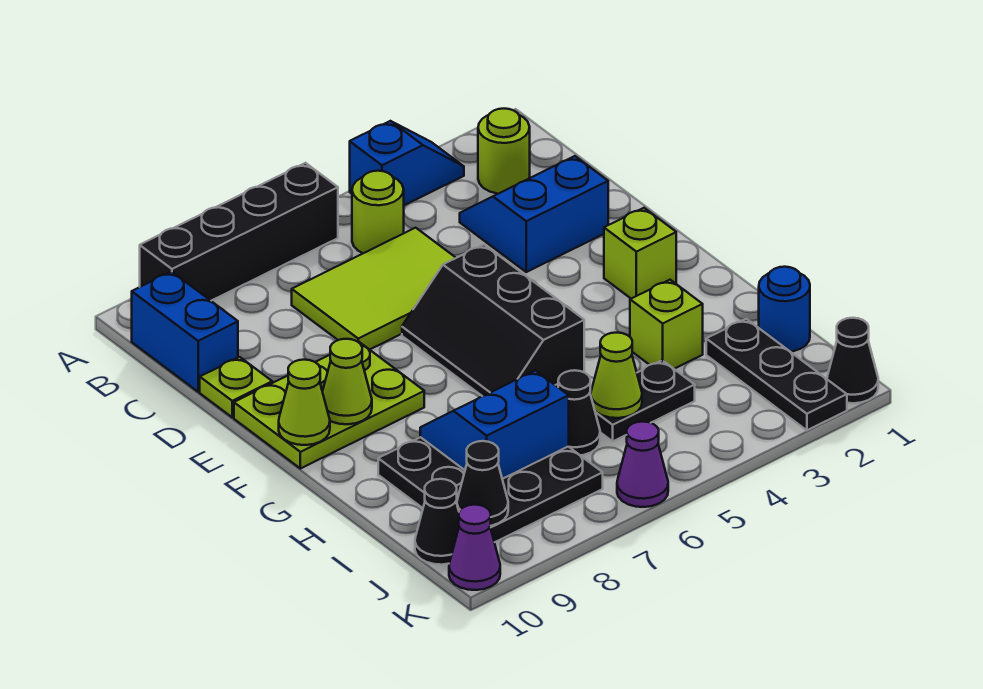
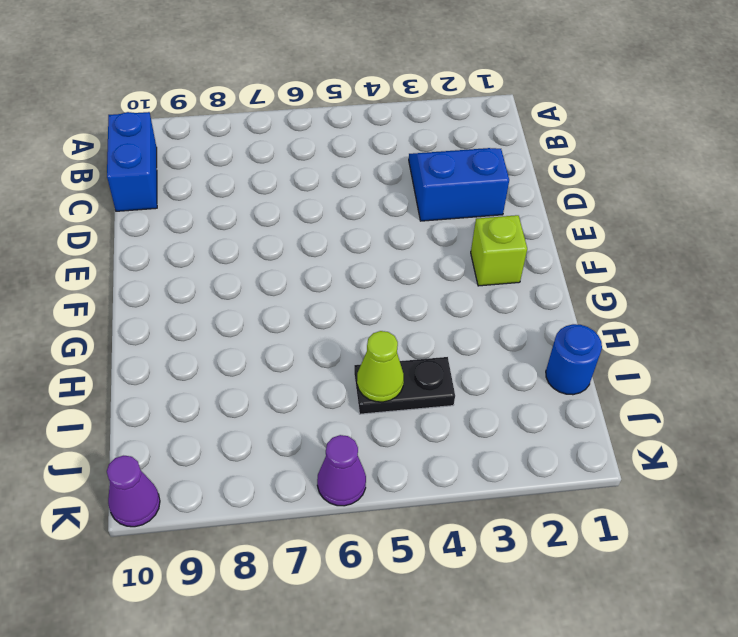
none -> blue slope A3:A4 level 1 top 4
none -> black brick A6:A9 level 1
none -> lime round brick B2 level 1

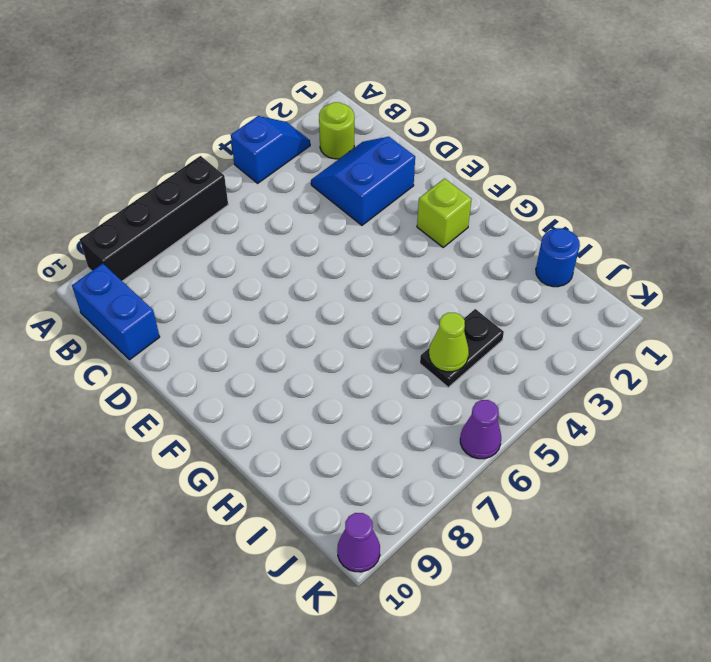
none -> lime round brick B5 level 1
none -> lime tile C5:D7 level 1
none -> lime plate D10 level 1

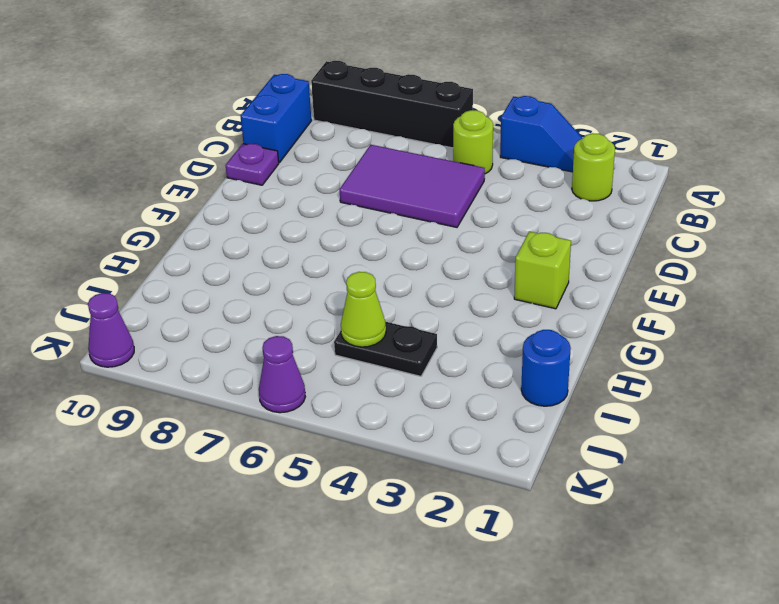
purple tile C5:D7 level 1 -> lime tile C5:D7 level 1
purple plate D10 level 1 -> lime plate D10 level 1
none -> blue slope C2:D3 level 1 top D
none -> black slope E5:G6 level 1 top 5
none -> lime plate E8:F10 level 1

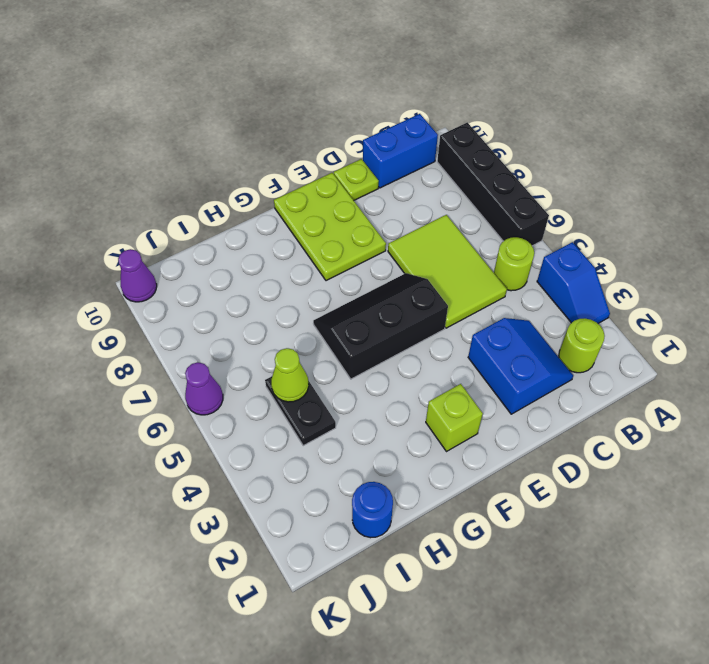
none -> lime brick H3 level 1
none -> black plate H7:J9 level 1
none -> black plate I2:K2 level 1

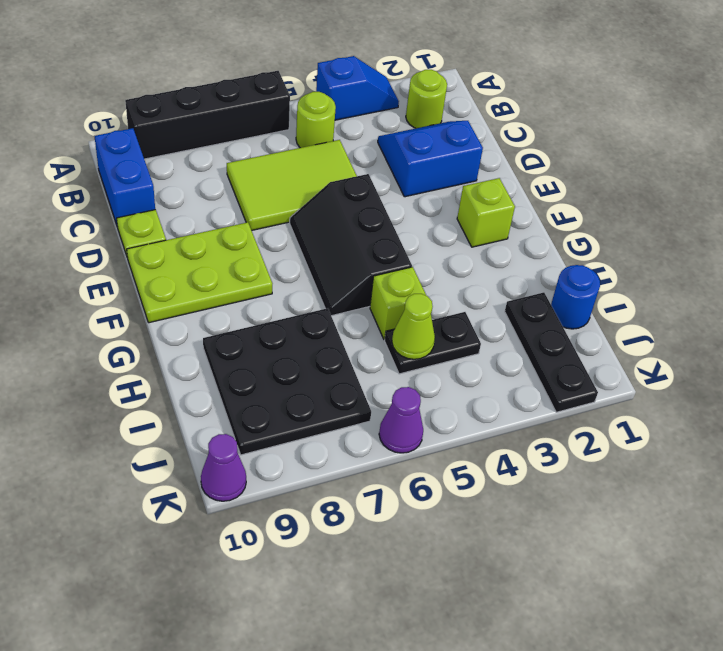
lime brick H5 level 1 -> lime brick H3 level 1
none -> black cone I6 level 1
none -> black cone J10 level 1
none -> black cone K1 level 1

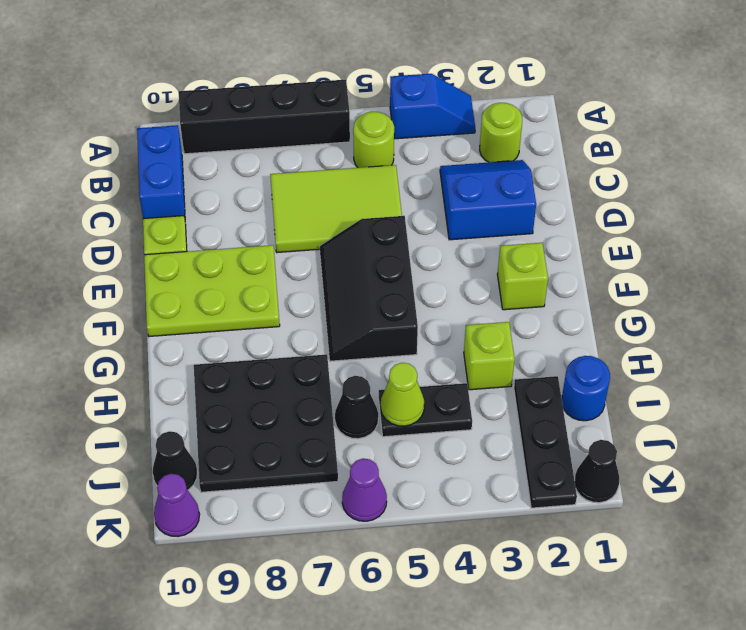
none -> lime cone F9 level 2
none -> lime cone F10 level 2
none -> blue slope H7:I8 level 2 top I

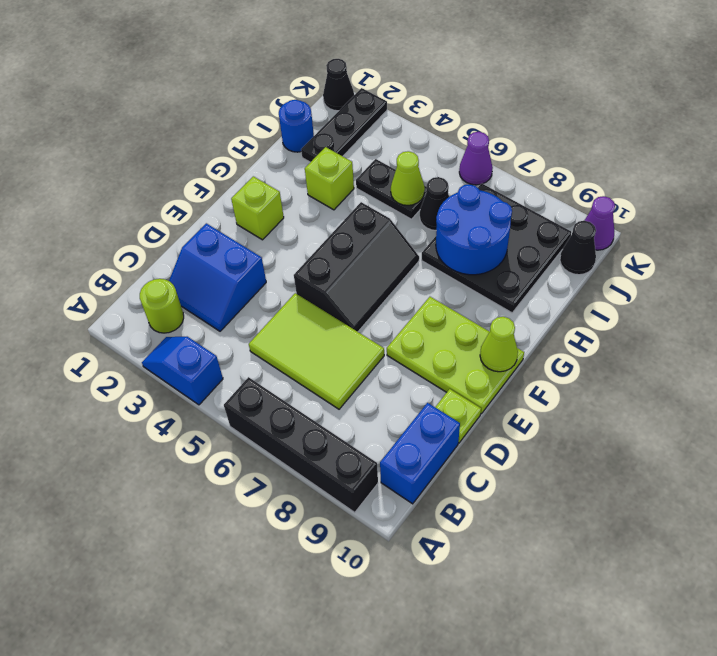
blue round brick H7:I8 level 2 -> blue slope H7:I8 level 2 top I
none -> lime round brick B5 level 1
none -> lime cone F9 level 2
none -> black cone J9 level 2

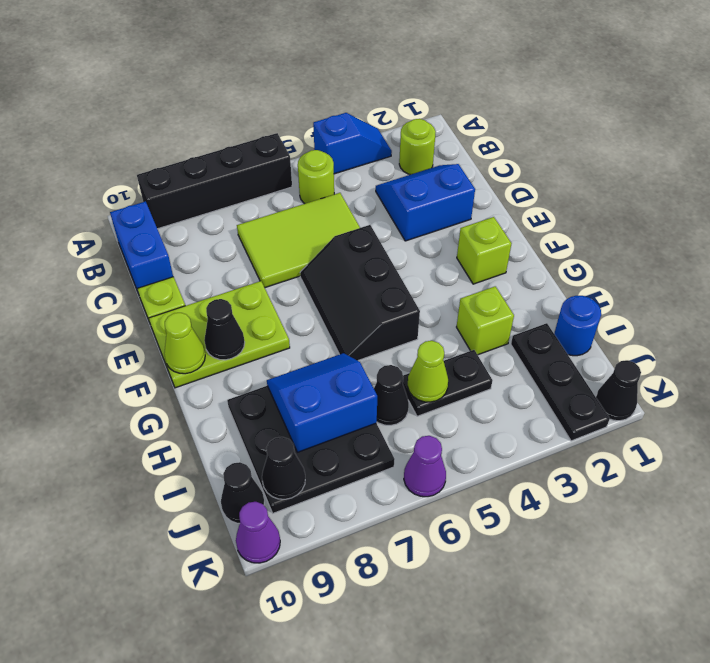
black cone F9 level 2 -> lime cone F9 level 2

